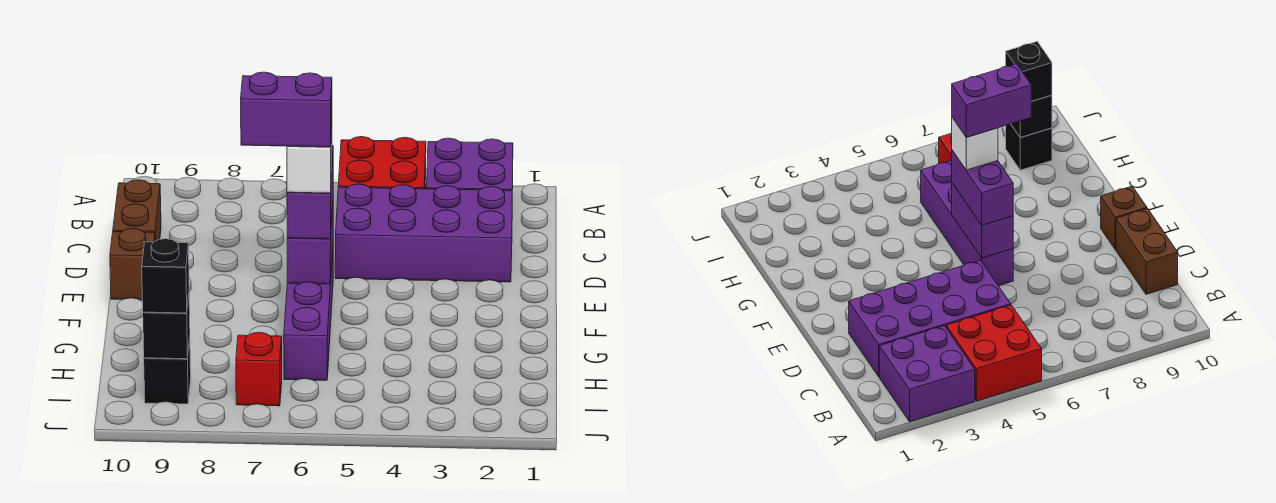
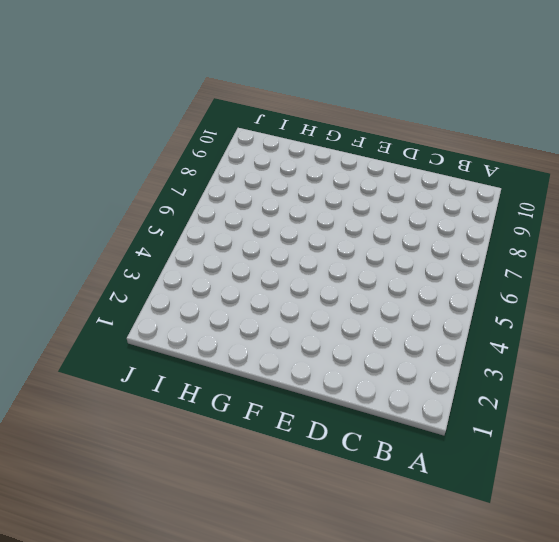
none -> purple brick A2:B3 level 1
none -> red brick A4:B5 level 1
none -> purple brick C2:D5 level 1

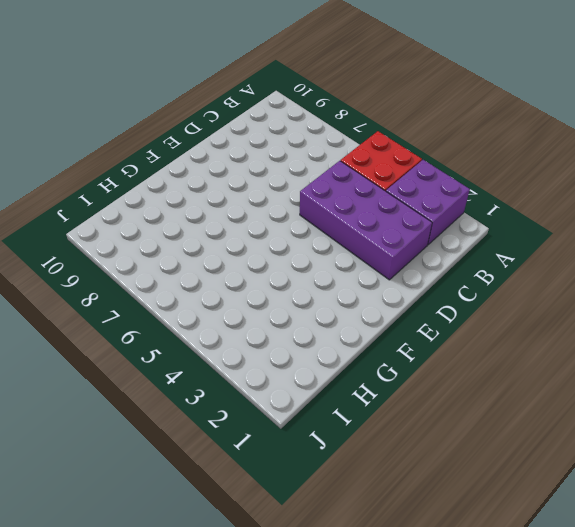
none -> brown brick C10:D10 level 1
none -> purple brick E6:H6 level 1
none -> brown brick E10 level 1

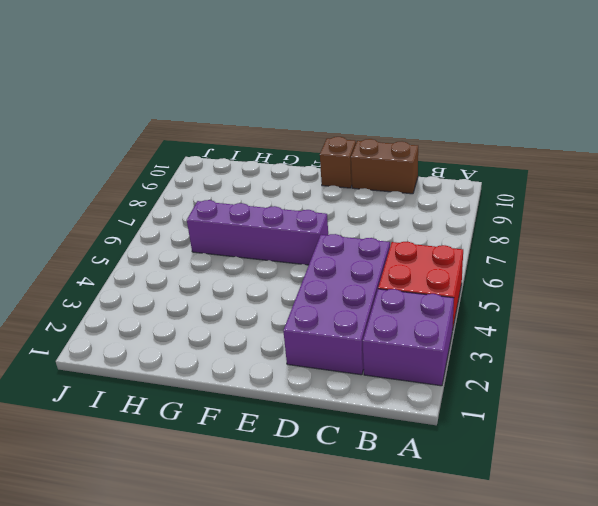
none -> red brick I7 level 1
none -> black brick I9 level 1
none -> purple brick E6:F6 level 2

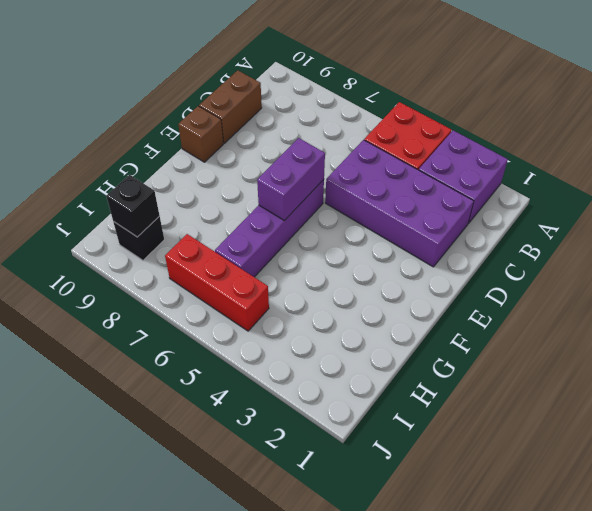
red brick I5:I7 level 1 -> red brick I7 level 1
none -> purple brick E6:F6 level 3
none -> black brick I9 level 3
none -> white brick F6 level 4

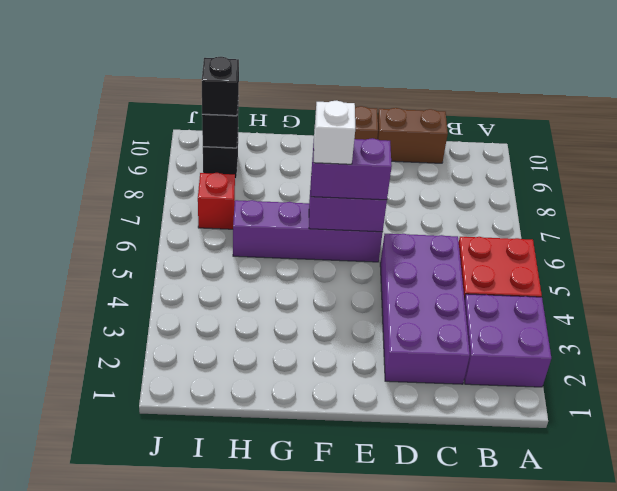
none -> purple brick F6:F7 level 5

